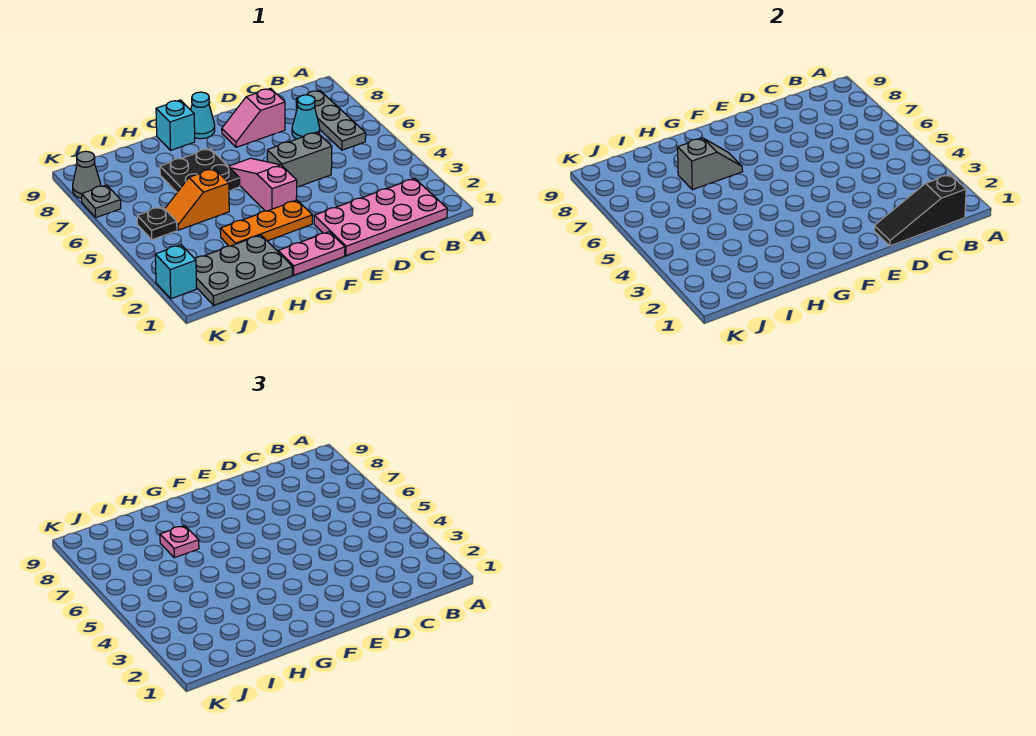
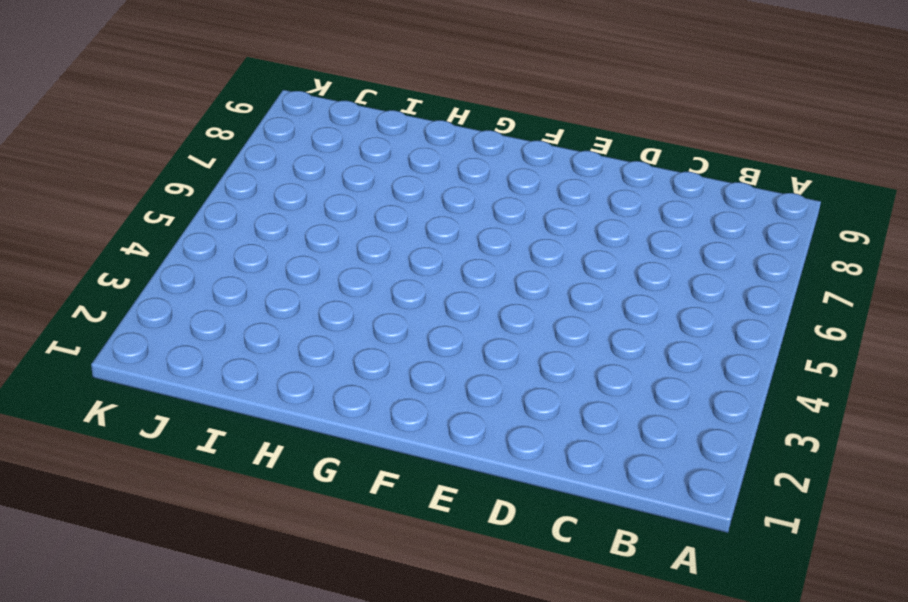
none -> pink plate B1:E2 level 1
none -> grey plate B6:B8 level 1
none -> cyan cone C7 level 1

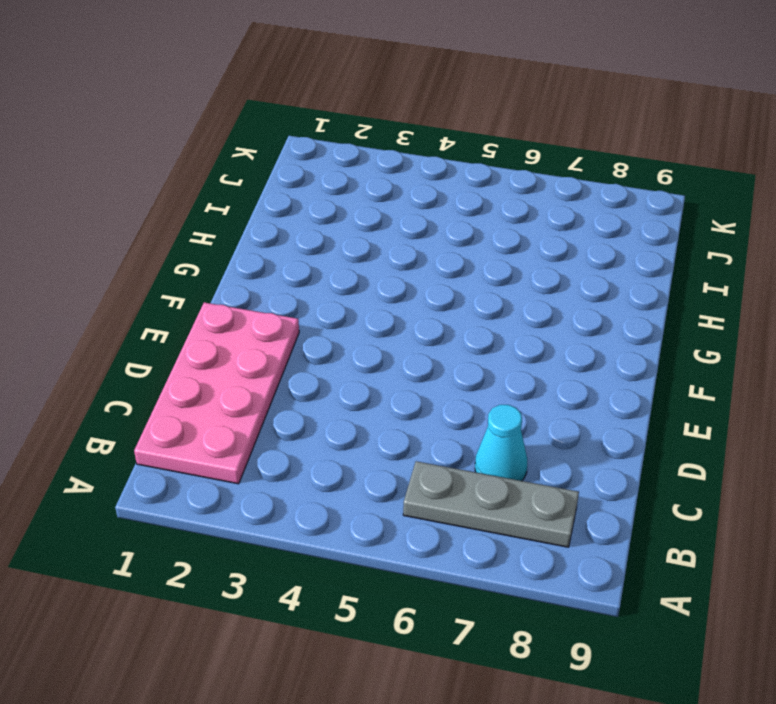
none -> grey brick D5:E5 level 1
none -> pink slope D8:E8 level 1 top D
none -> pink plate F1:G1 level 1

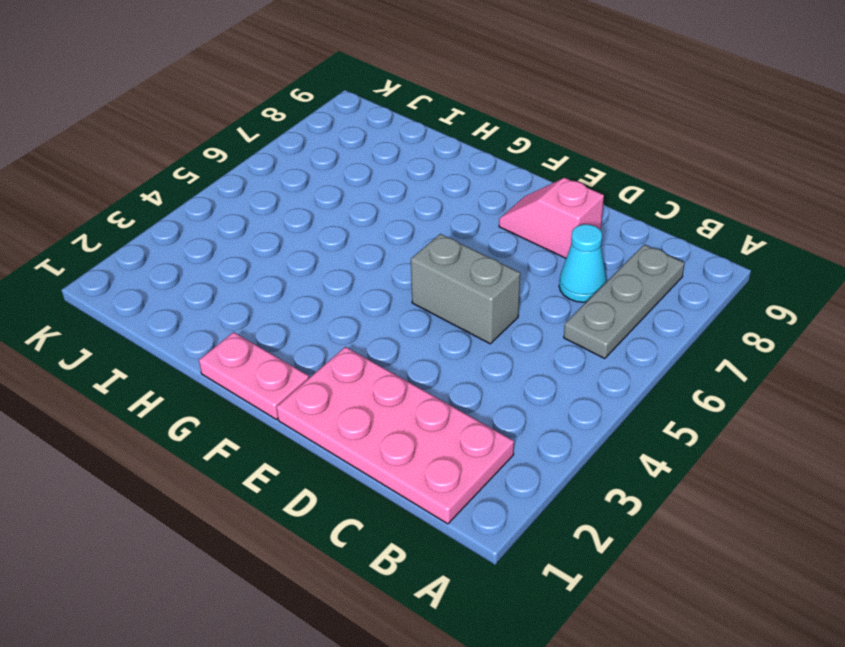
none -> orange plate F3:H3 level 1
none -> pink slope F4:F6 level 1 top 4
none -> cyan cone F9 level 1

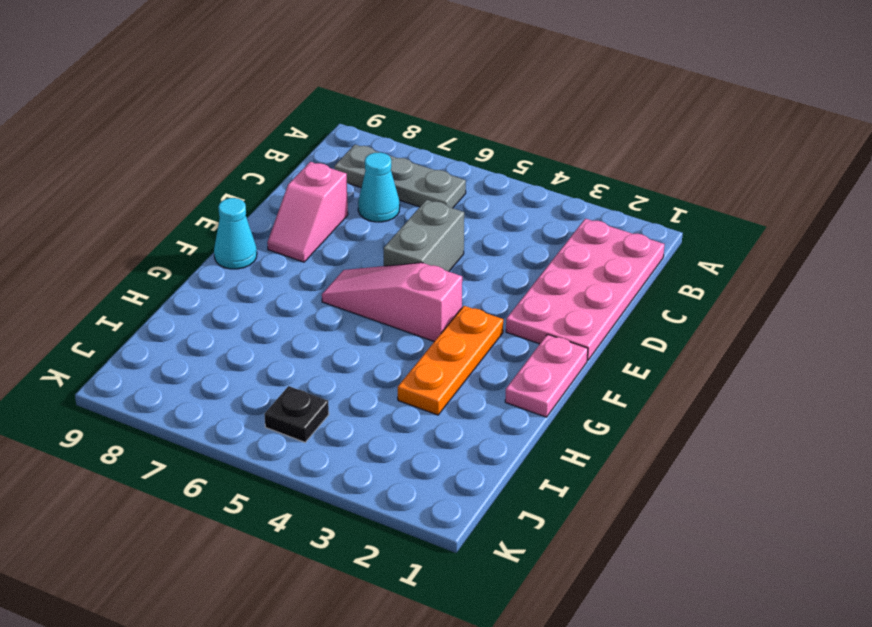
none -> black plate G6:H7 level 1
none -> cyan brick G9 level 1
none -> grey plate H1:J2 level 1

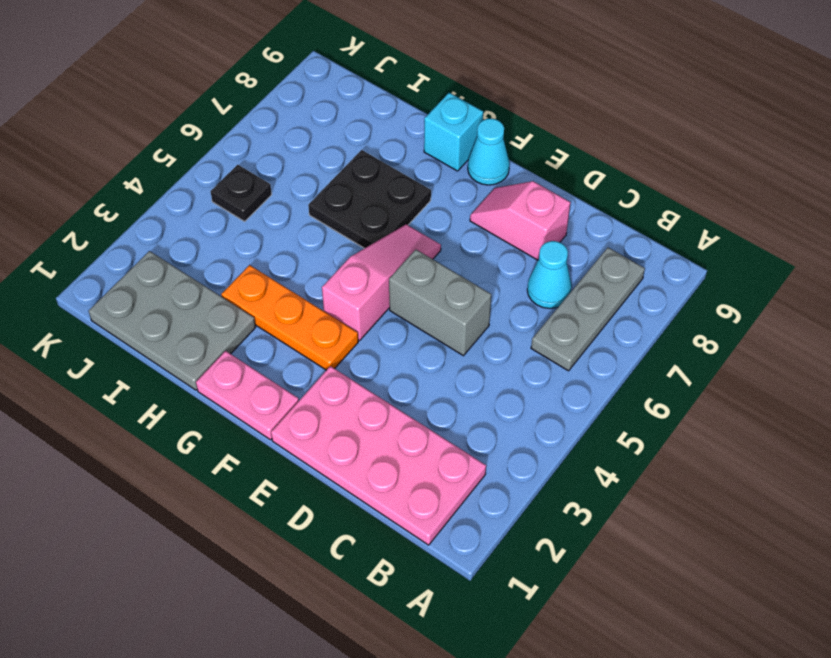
none -> orange slope H5:I5 level 1 top H
none -> cyan brick K2 level 1
none -> grey plate K7 level 1

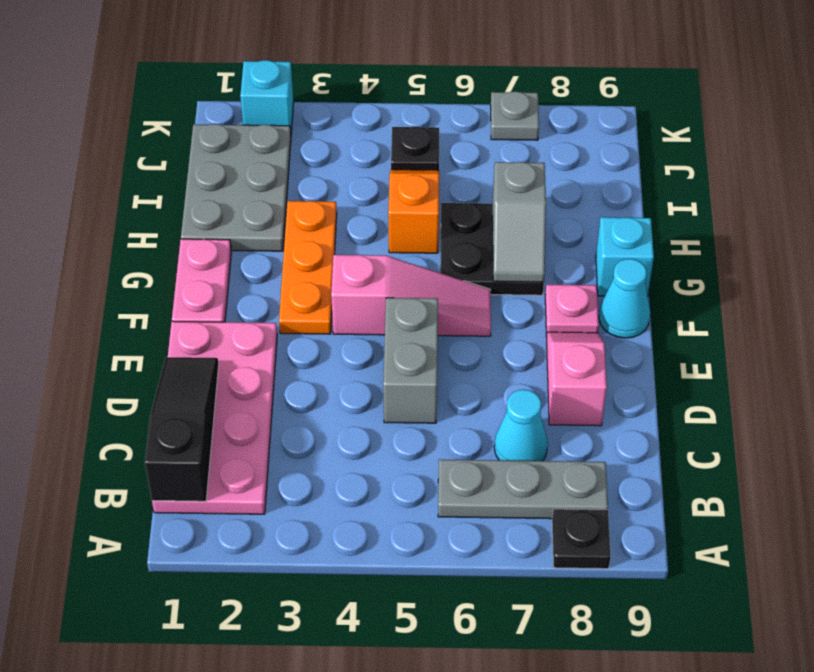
black plate A8 level 1 -> none
pink plate F8 level 1 -> pink plate H7 level 3
none -> grey cone K8 level 1

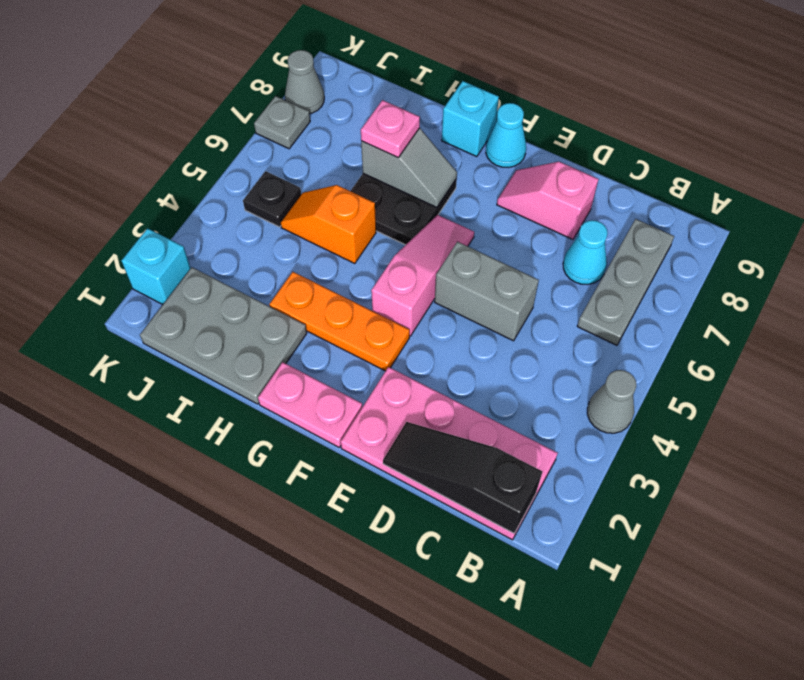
grey cone A4 level 1 -> none

